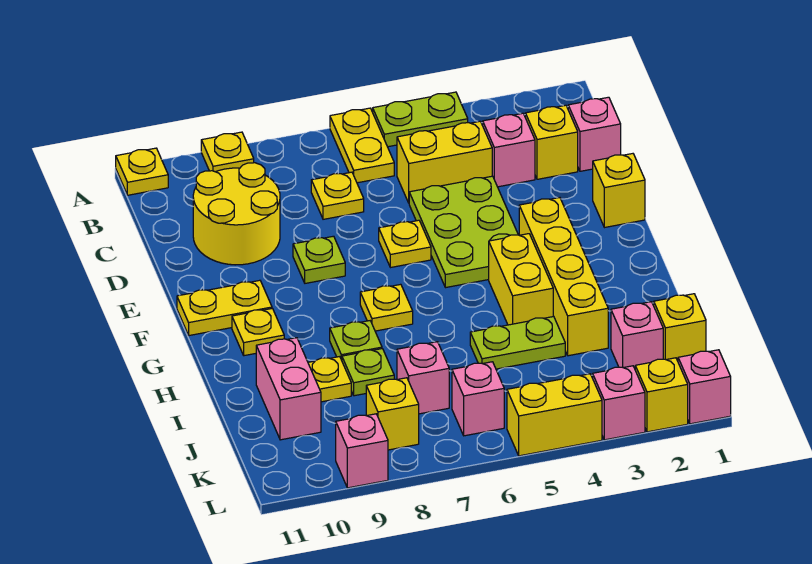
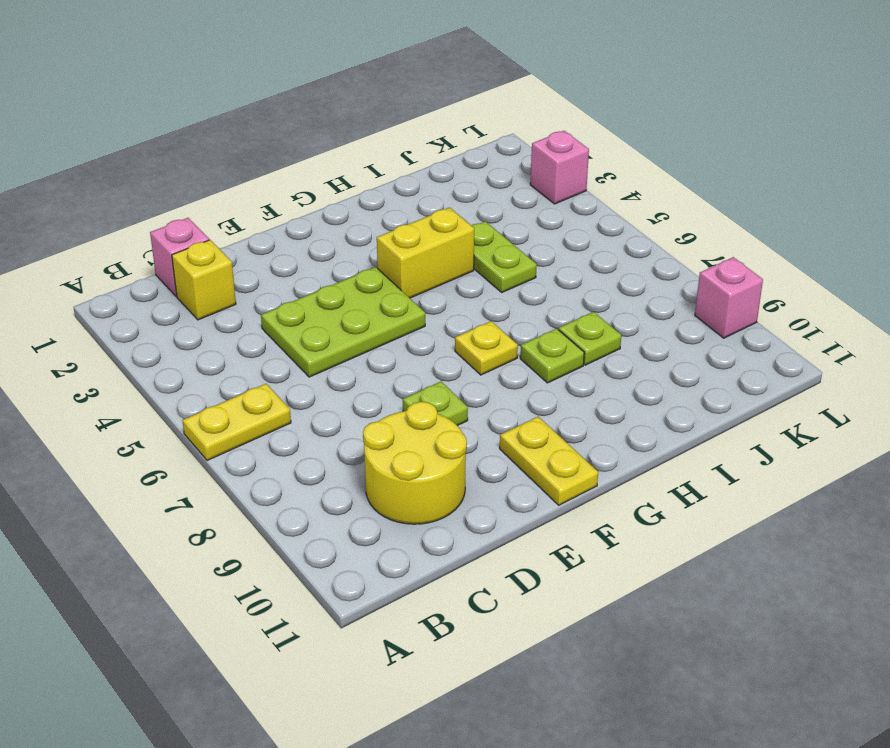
none -> lime plate A4:A5 level 1
none -> yellow plate A9 level 1
none -> yellow plate A11 level 1
none -> pink brick C3 level 1

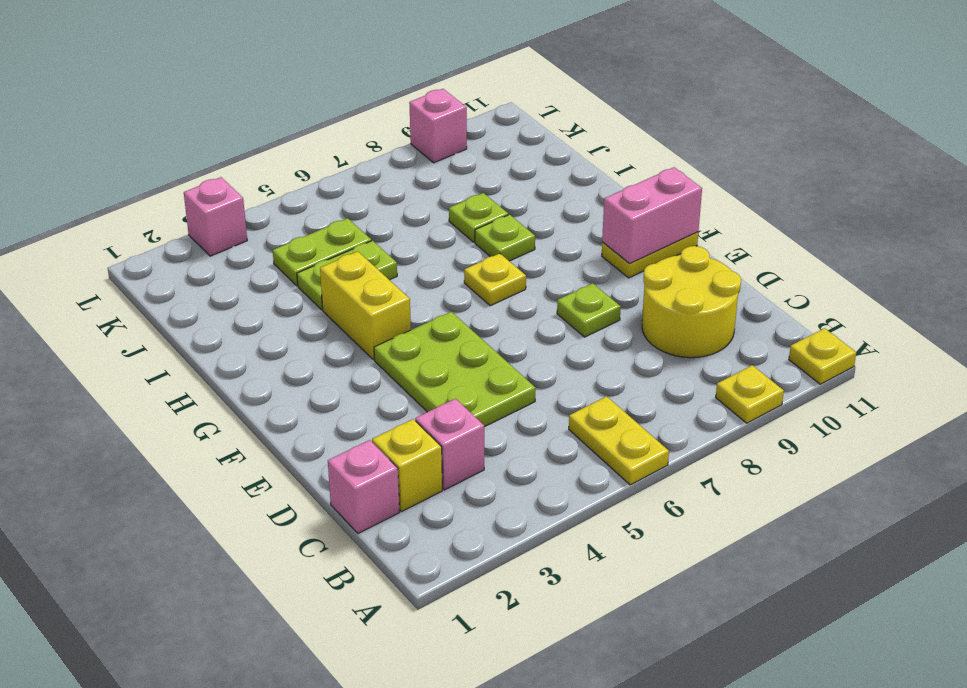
pink brick F10:F11 level 2 -> pink brick I10:J10 level 1
lime plate J4:J5 level 1 -> lime plate A4:A5 level 1
none -> yellow brick C4:C5 level 1
none -> yellow plate C7 level 1
none -> yellow brick E1 level 1
none -> yellow plate E6 level 1

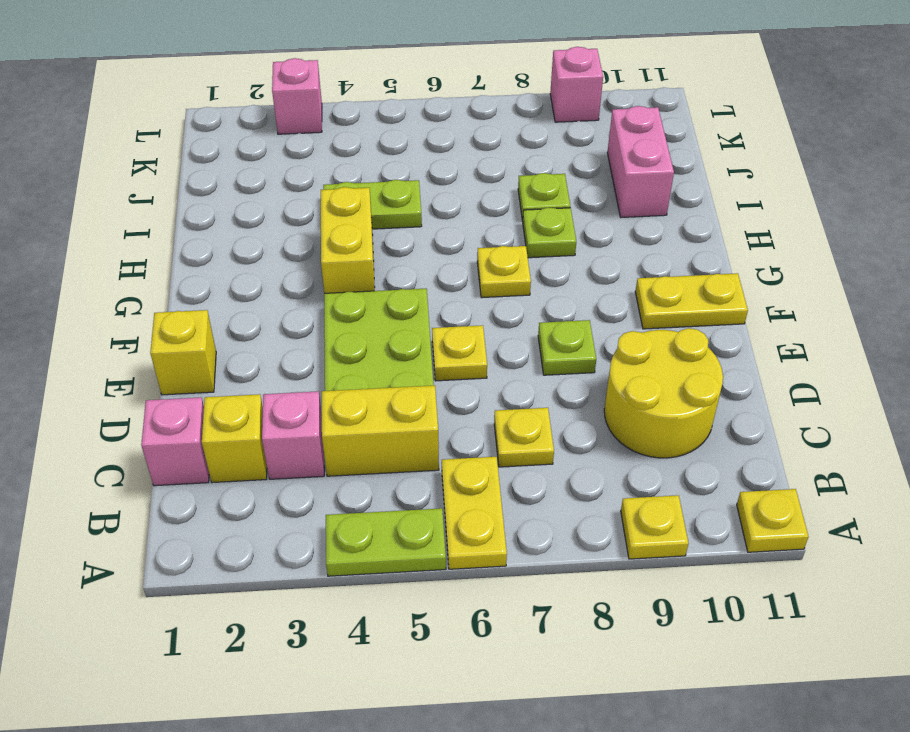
none -> yellow brick F3:I3 level 1
none -> yellow plate G10 level 1
none -> yellow plate I9 level 1
none -> yellow brick J1 level 1

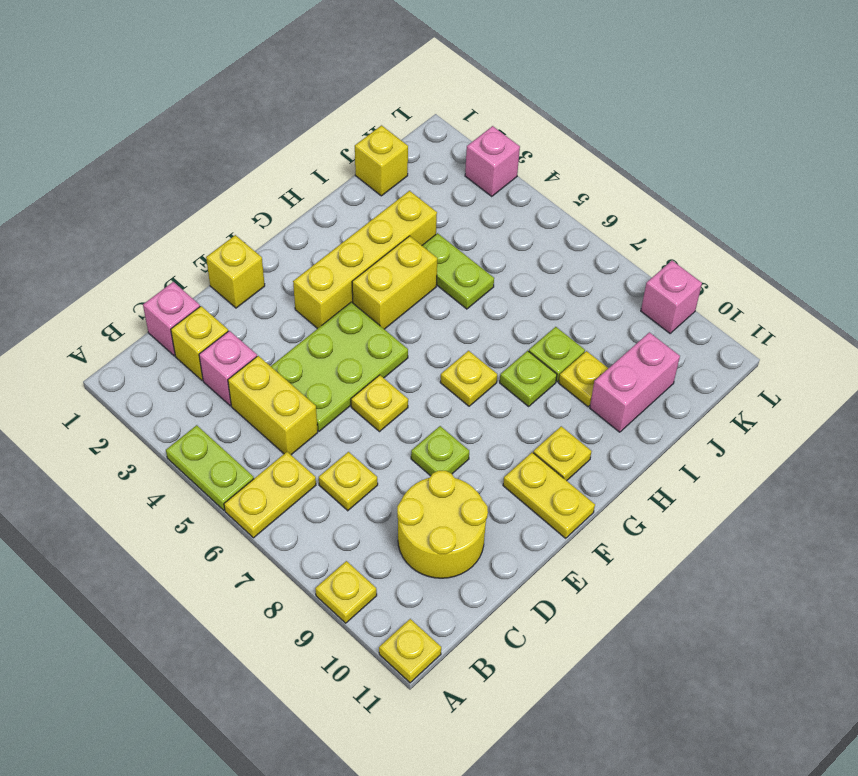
none -> pink brick J2 level 1
none -> pink brick J7 level 1
none -> pink brick K6 level 1
none -> yellow brick K8 level 1

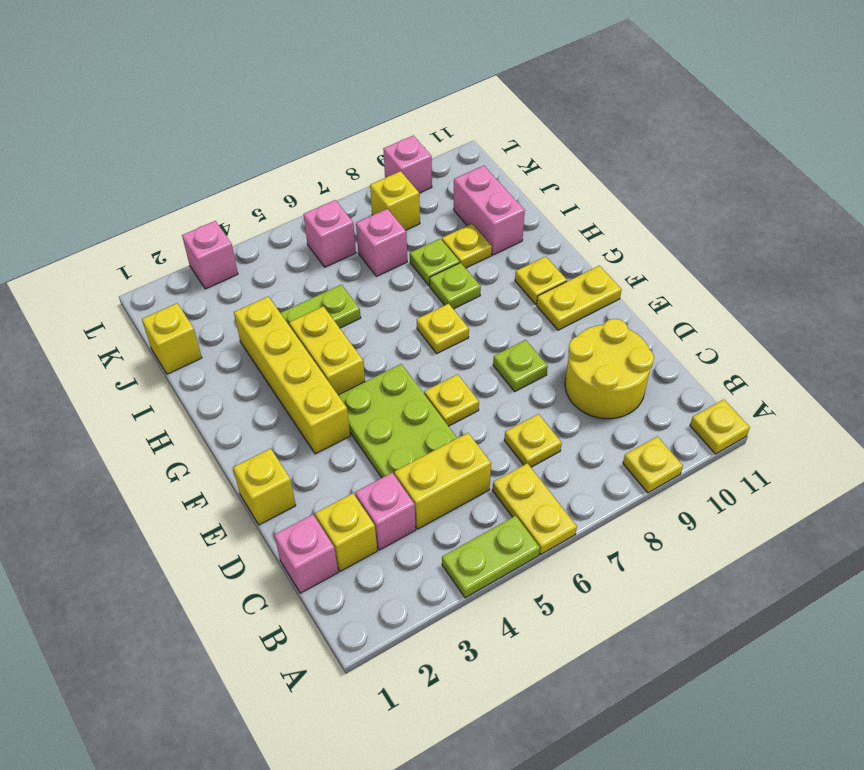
none -> pink brick J2 level 1
none -> pink brick L1 level 1
none -> yellow brick L2 level 1
none -> yellow brick L4:L5 level 1

